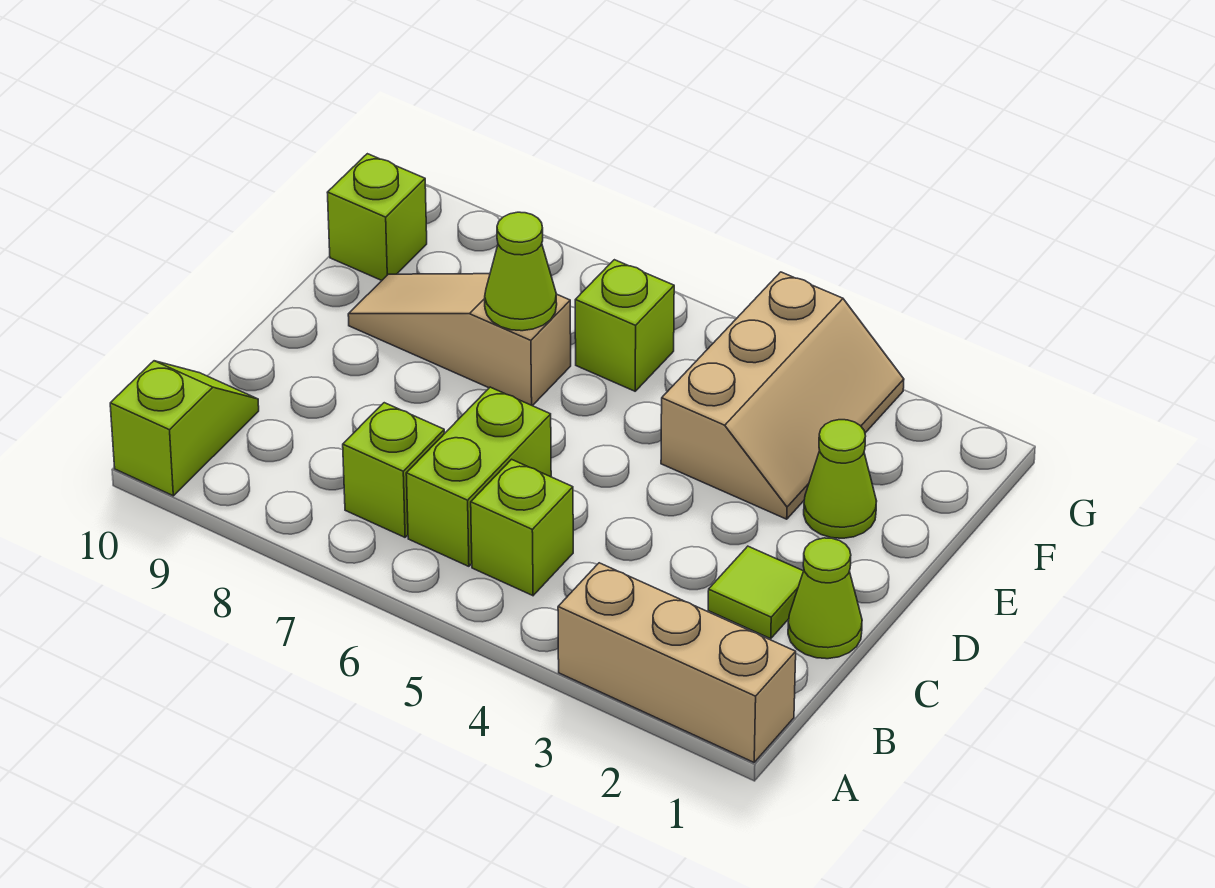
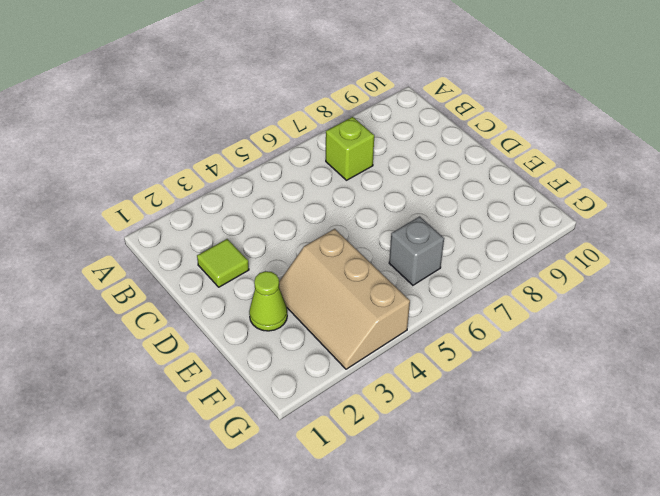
grey brick F6 level 1 -> lime brick F6 level 1
none -> tan brick A1:A3 level 1
none -> lime slope A10:B10 level 1 top A
none -> lime brick B5 level 1

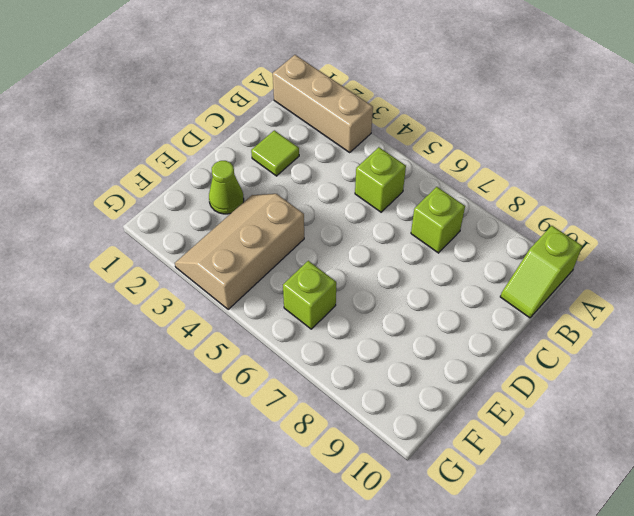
none -> lime brick B6:C6 level 1
none -> lime cone C1 level 1
none -> tan slope E7:E9 level 1 top 7

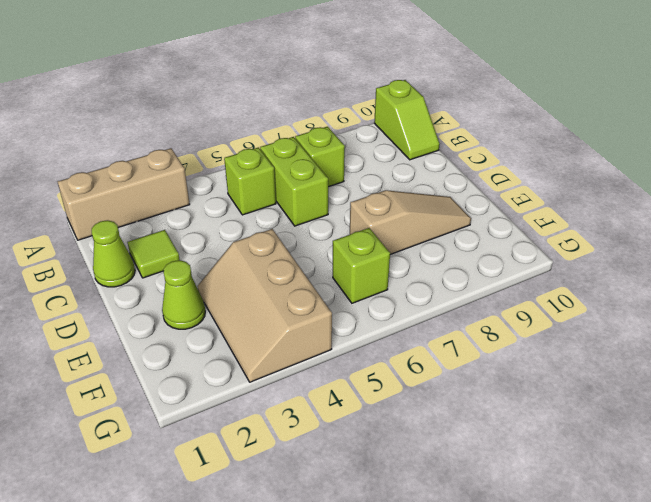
none -> lime brick F10 level 1
none -> lime cone E7 level 2

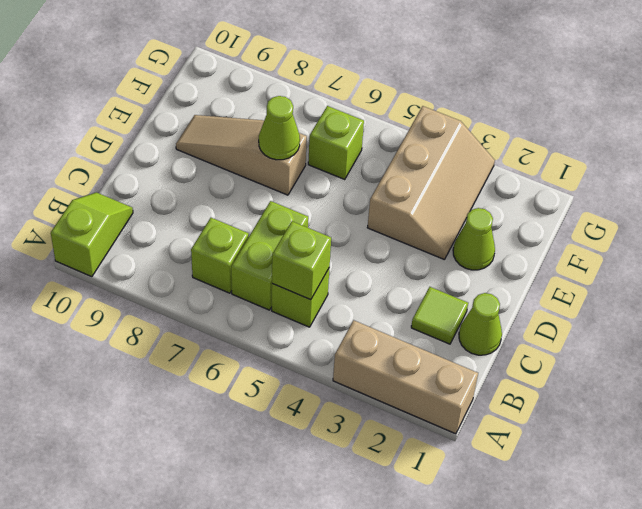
lime brick B5 level 2 -> lime brick F10 level 1

